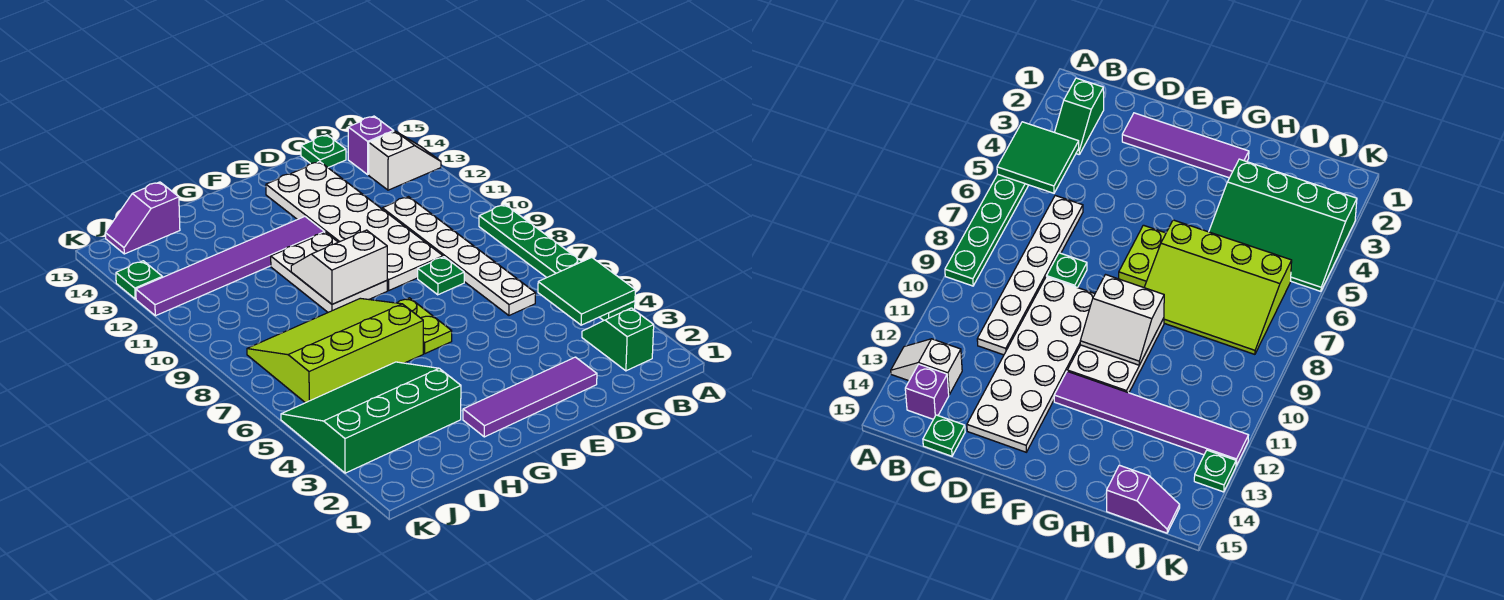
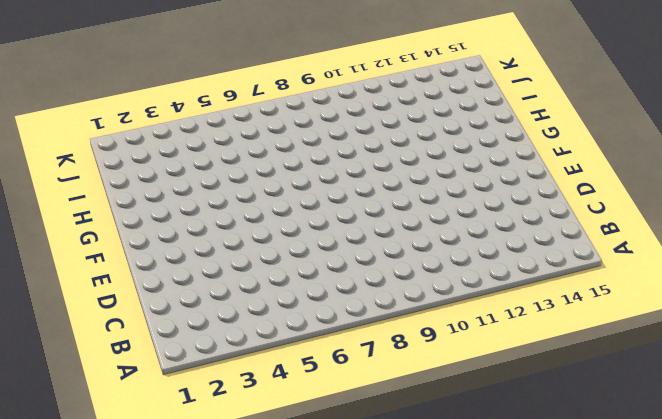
none -> green plate A4:A9 level 1
none -> white slope A13:B13 level 1 top B
none -> green slope B2:B3 level 1 top 2

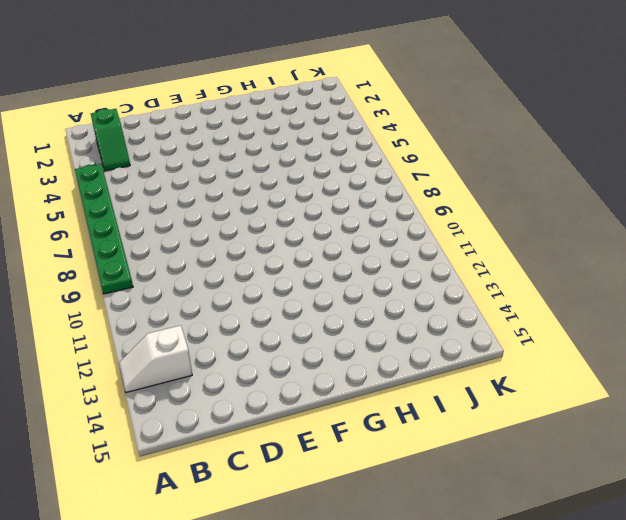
none -> purple brick B14 level 1
none -> white plate C6:C11 level 1
none -> green plate C15 level 1

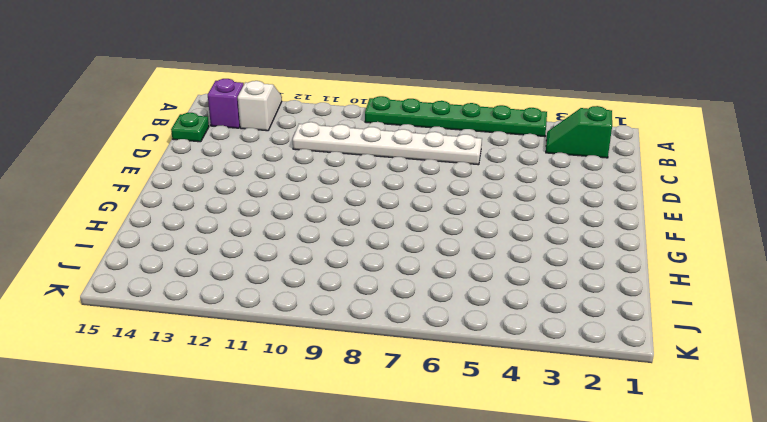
none -> purple tile D2:G2 level 1
none -> green plate D8 level 1
none -> white plate D9:E14 level 1

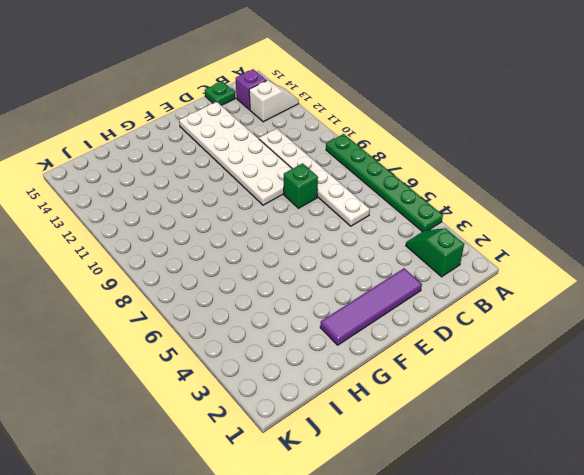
green brick D8 level 1 -> green plate D8 level 1
none -> lime plate F6:F7 level 1
none -> white plate F9:G11 level 1
none -> purple tile F12:K12 level 1

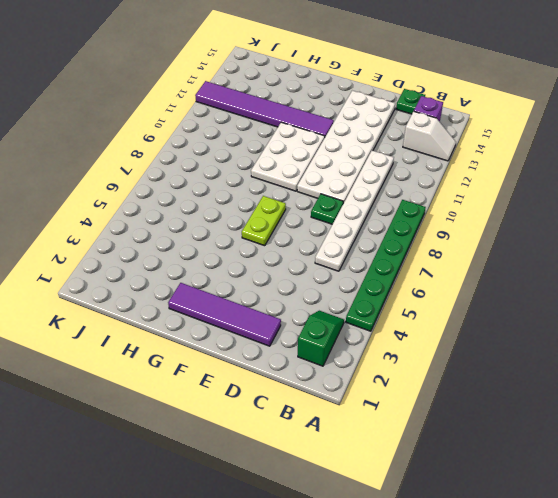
none -> lime slope G6:J8 level 1 top 6
none -> green slope H3:K5 level 1 top 3
none -> purple slope I15:J15 level 1 top I

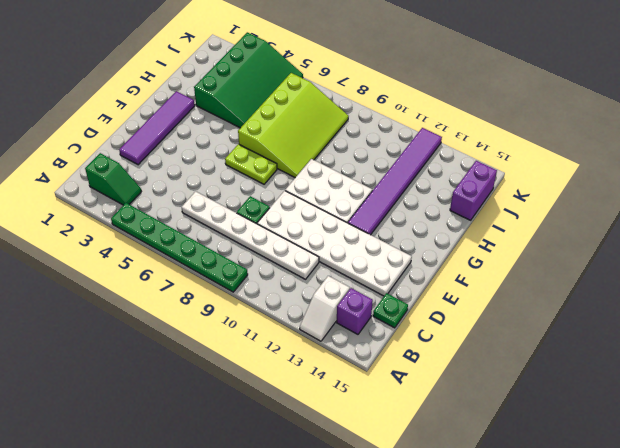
purple brick I15:J15 level 1 -> purple slope I15:J15 level 1 top I
none -> green plate K13 level 1
none -> green tile A4:B5 level 2
none -> white slope F9:G10 level 2 top 9

